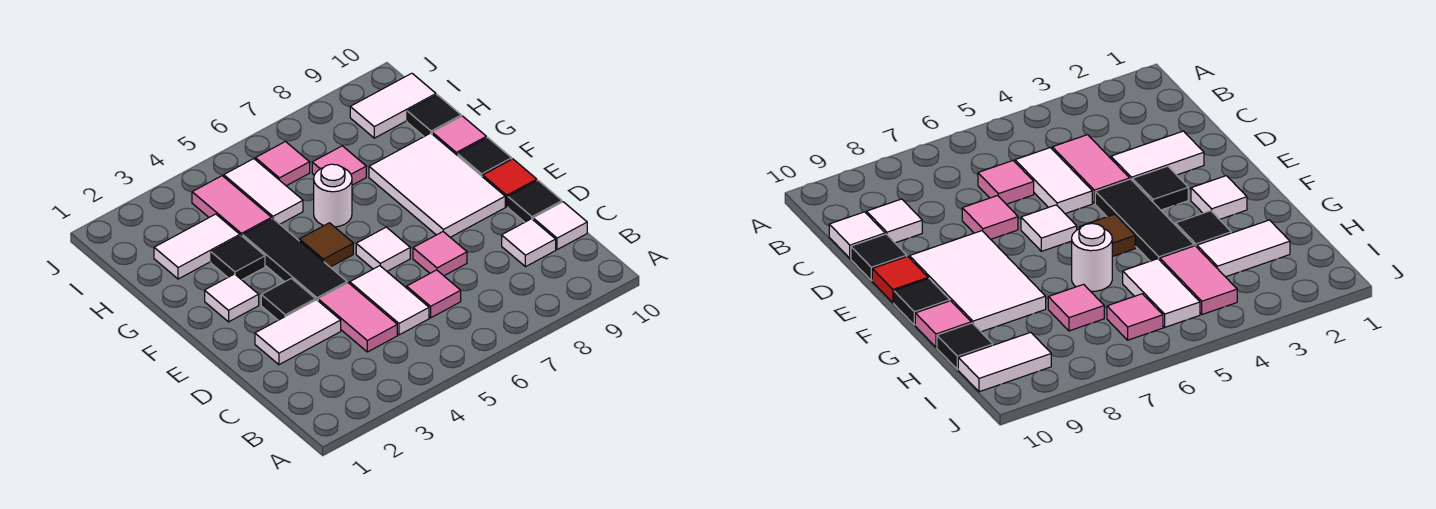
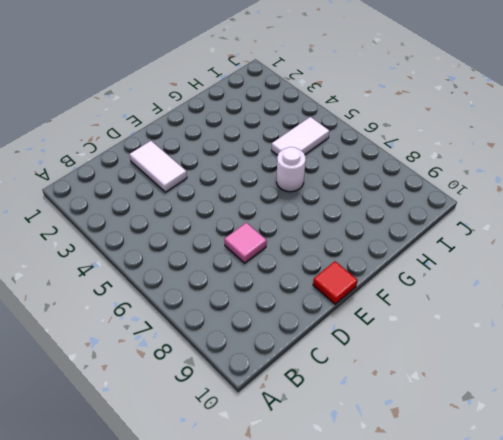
none -> pink tile C4:D4 level 1
none -> white tile C5:D5 level 1
none -> pink tile C6 level 1

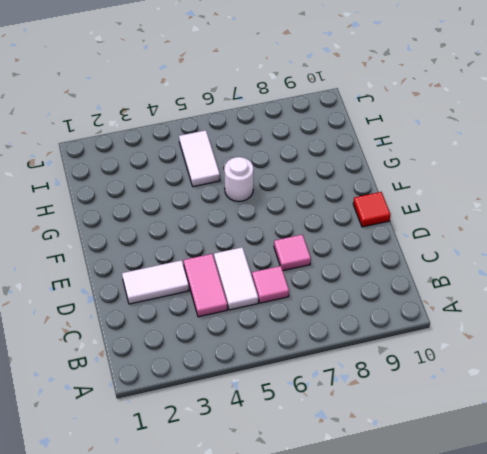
none -> white tile C9 level 1
none -> white tile C10 level 1
none -> black tile D10 level 1

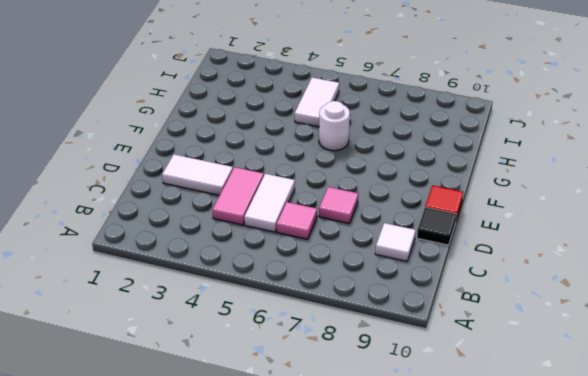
none -> white tile C10 level 1
none -> black tile E3 level 1
none -> black tile E4:G4 level 1

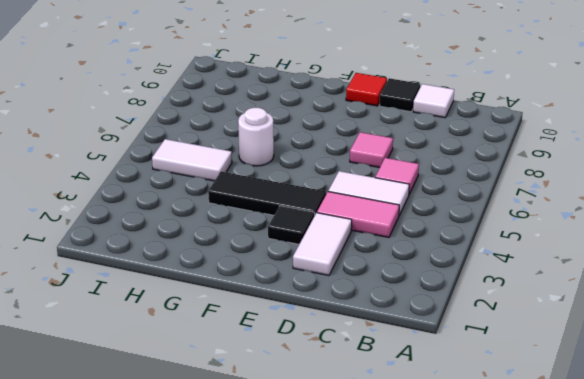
none -> white tile C9 level 1
none -> white tile E6 level 1
none -> white tile E8:G9 level 1

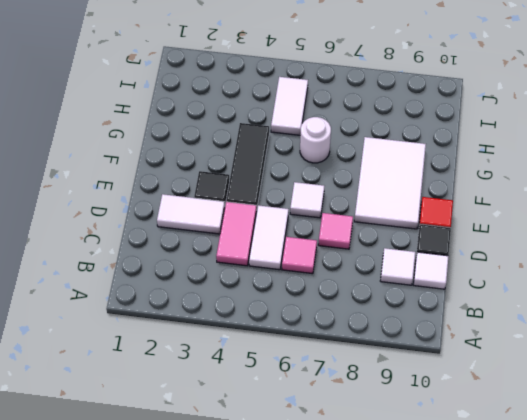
none -> white tile F2 level 1
none -> brown tile F5 level 1
none -> black tile F10 level 1

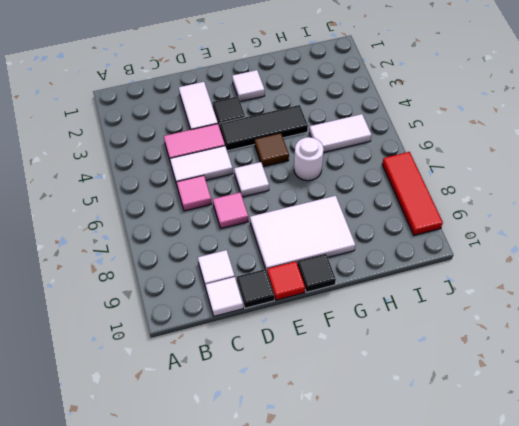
red tile J7:J9 level 1 -> none
none -> black tile G3 level 1
none -> pink tile G10 level 1
none -> white tile H2:H3 level 1

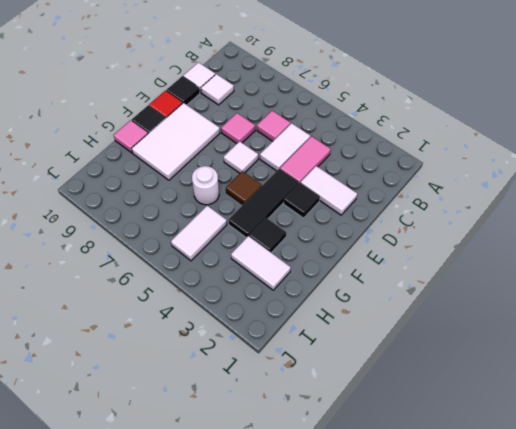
none -> white tile F2 level 1
none -> pink tile H4:I4 level 1
none -> pink tile H7 level 1

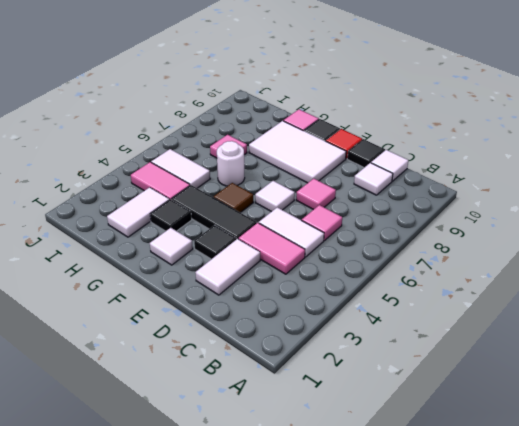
none -> black tile H10 level 1
none -> pink tile I6 level 1
none -> white tile I9:I10 level 1

